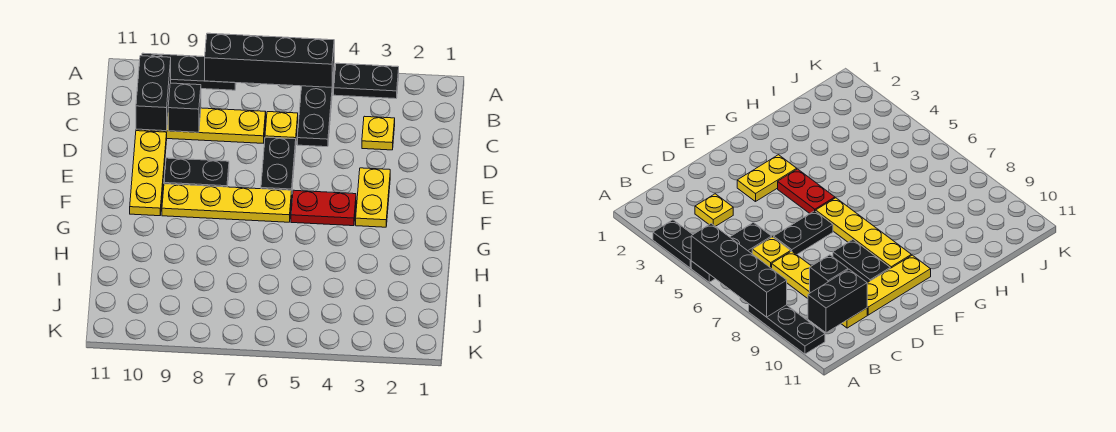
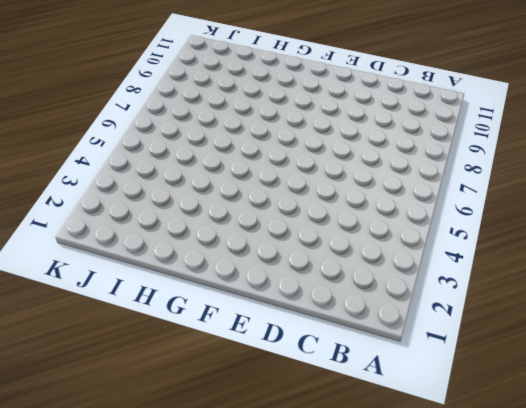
none -> black plate A3:A4 level 1
none -> black plate A5:C5 level 1
none -> black plate A8:A10 level 1

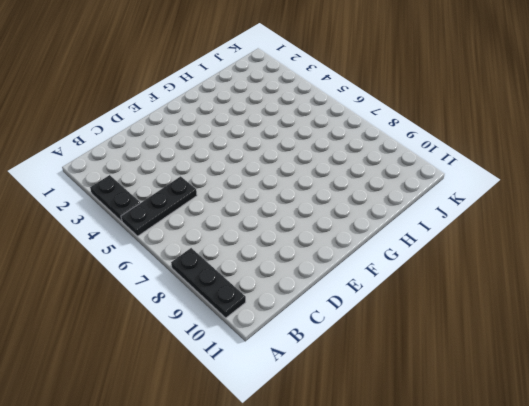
none -> yellow plate C3 level 1
none -> yellow plate C6 level 1
none -> yellow plate C7:C10 level 1

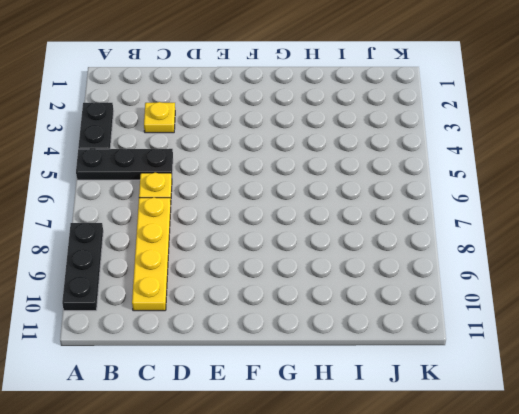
none -> black plate D6:E6 level 1
none -> yellow plate D10:F10 level 1
none -> yellow plate E3:F3 level 1

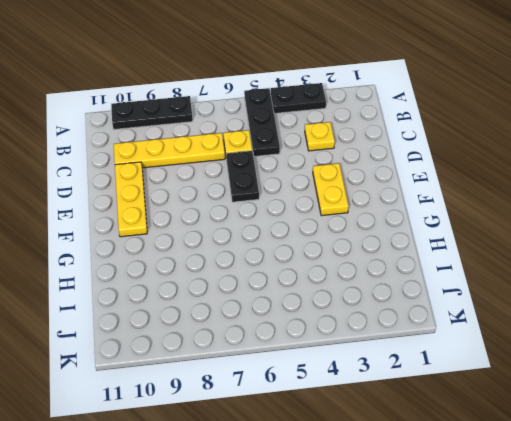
none -> black plate E8:E9 level 1
none -> red plate F4:F5 level 1
none -> yellow plate F6:F9 level 1

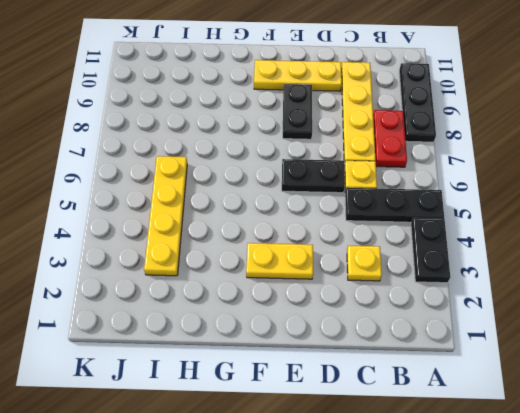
red plate B7:B8 level 1 -> red plate F4:F5 level 1
yellow plate I3:I6 level 1 -> yellow plate F6:F9 level 1
none -> black brick A5:A8 level 2
none -> black brick B10:C10 level 2
none -> black brick C9 level 2

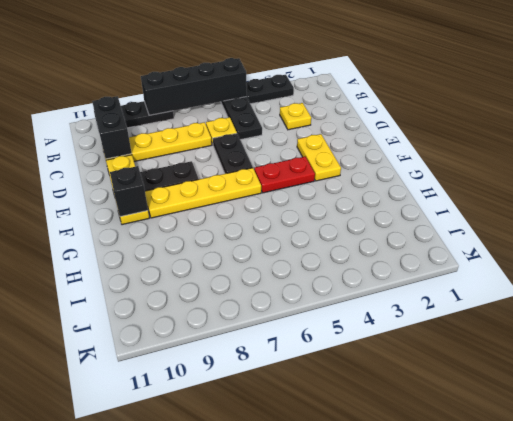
black brick F10 level 2 -> black brick C9 level 2

